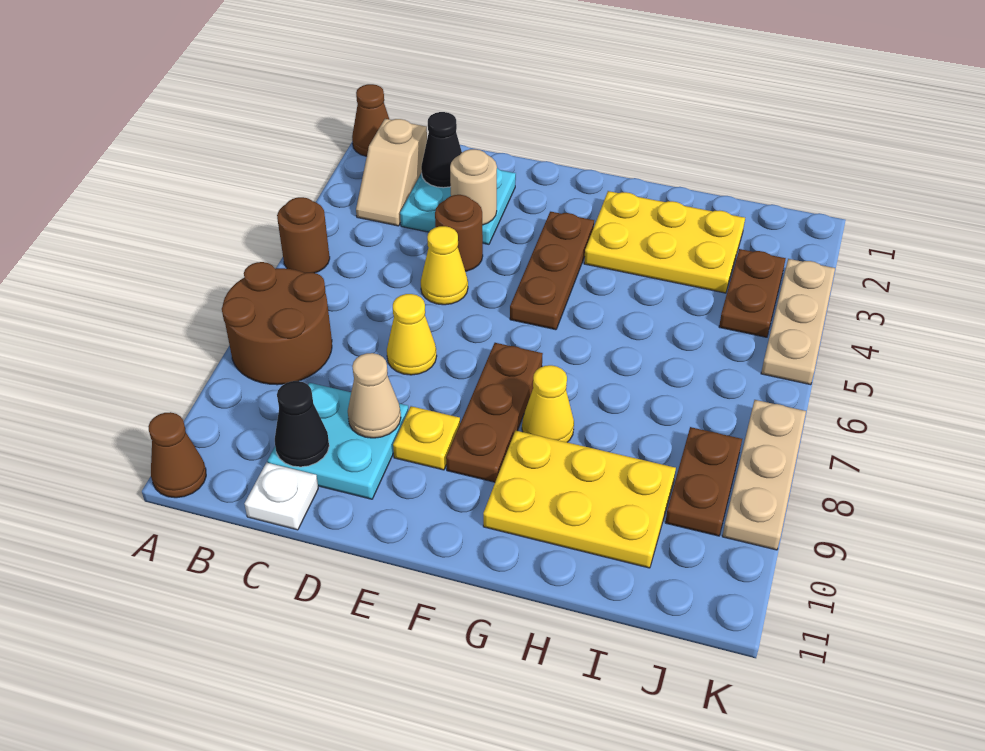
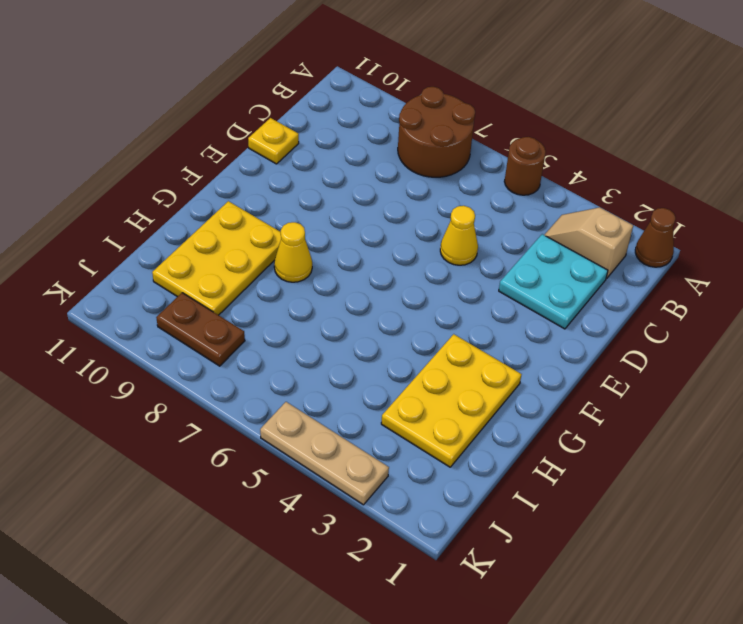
yellow plate D11 level 1 -> yellow plate E9 level 1
none -> brown cone A11 level 1
none -> cyan plate C9:D10 level 1
none -> white plate C11 level 1

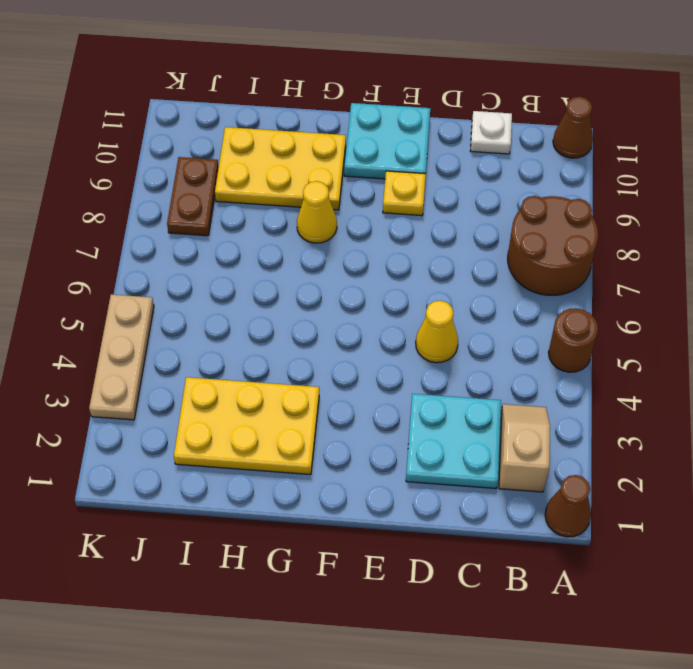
cyan plate E10:F11 level 1 -> cyan plate C9:D10 level 1
none -> brown round brick D4 level 1
none -> yellow cone D7 level 1
none -> brown plate F3:F5 level 1

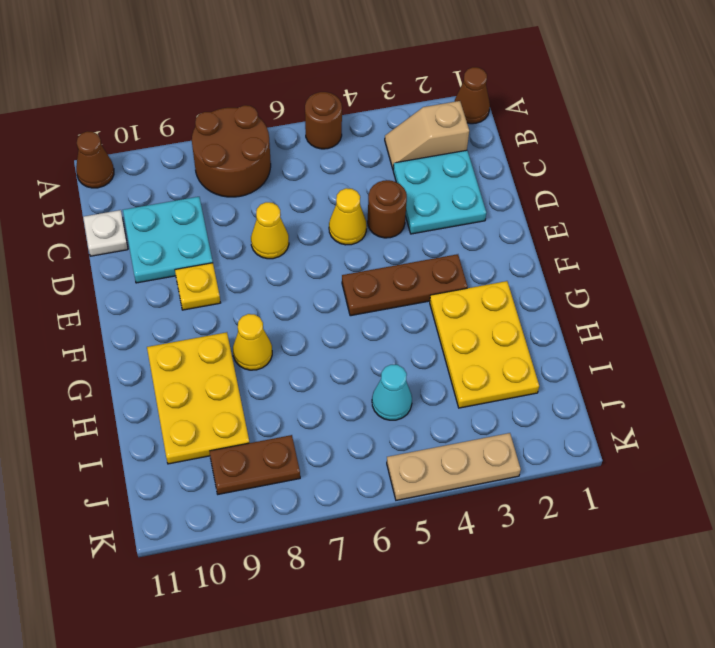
cyan cone I5 level 1 -> none
none -> brown plate F7:F9 level 1
none -> brown plate J3:J4 level 1
none -> tan plate K7:K9 level 1

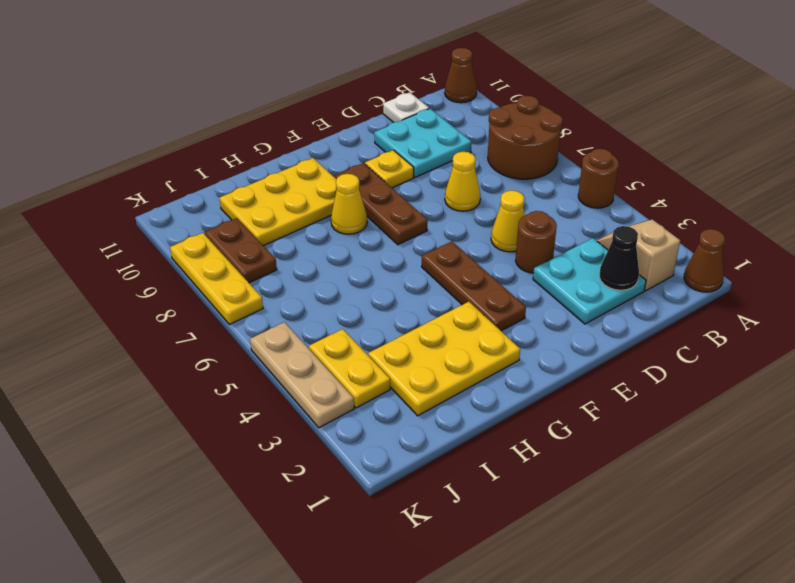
yellow plate J3:J4 level 1 -> brown plate J3:J4 level 1
yellow plate K7:K9 level 1 -> tan plate K7:K9 level 1
none -> black cone C10 level 2
none -> tan round brick D3 level 2
none -> tan cone D9 level 2

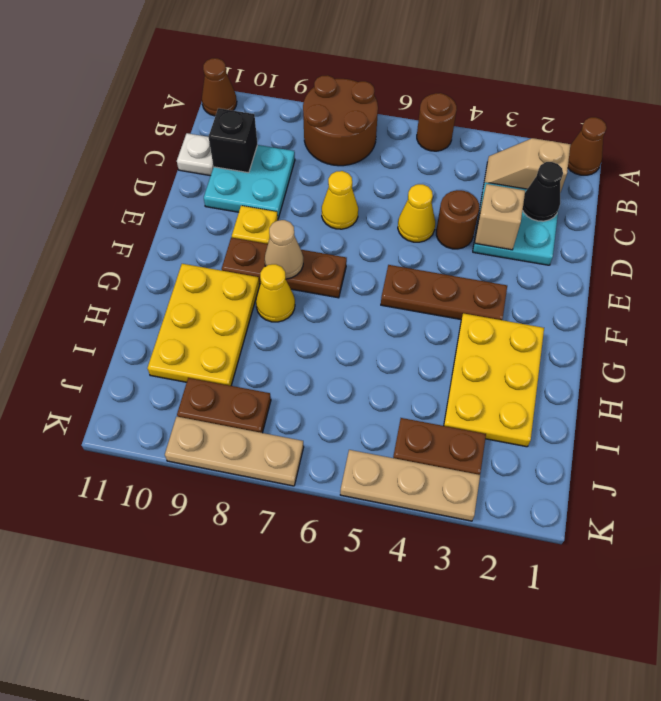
black brick C10 level 2 -> black cone C10 level 2
tan brick D3 level 2 -> tan round brick D3 level 2
tan cone F8 level 2 -> tan cone D9 level 2

